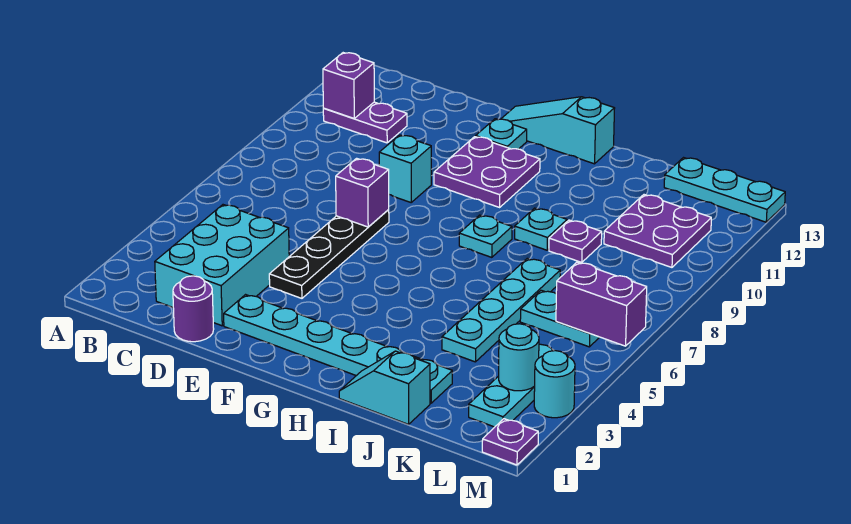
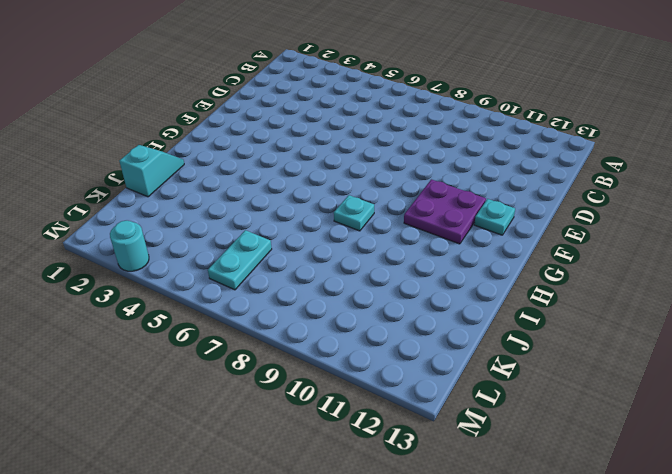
none -> purple plate B11:C11 level 1
none -> cyan brick C2:D4 level 1
none -> purple round brick D1 level 1

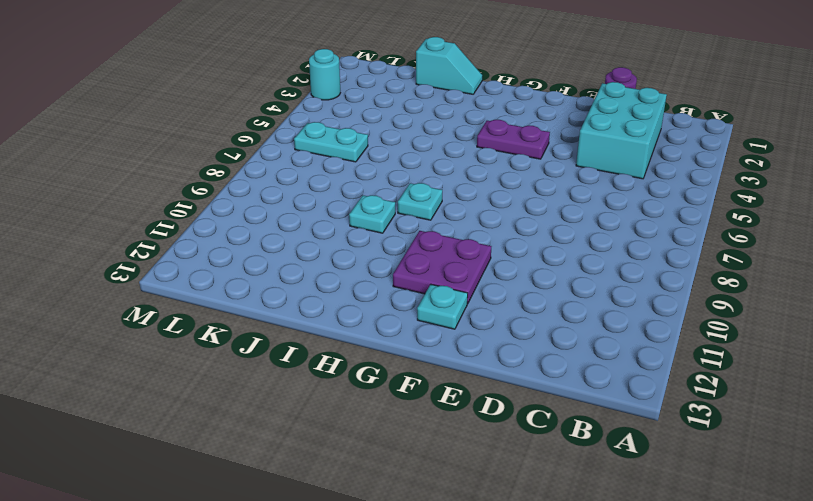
purple plate F4:G4 level 1 -> purple plate B11:C11 level 1
none -> cyan plate E2:J2 level 1
none -> black plate E4:E7 level 1
none -> cyan brick E9 level 1

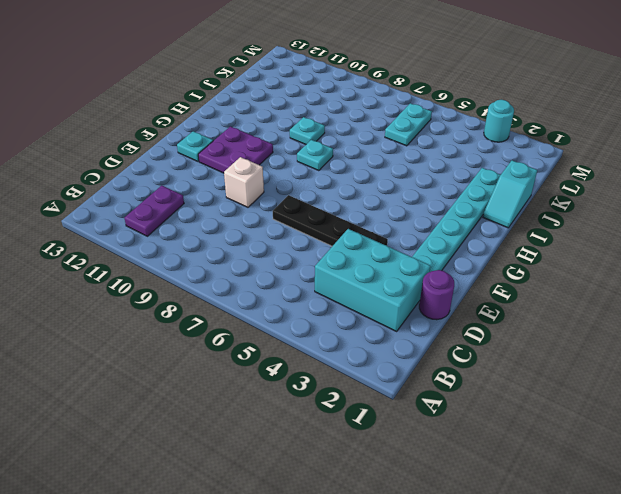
white brick E9 level 1 -> cyan brick E9 level 1
none -> cyan slope F13:H13 level 1 top H
none -> cyan plate J4:J7 level 1
none -> purple plate J9 level 1

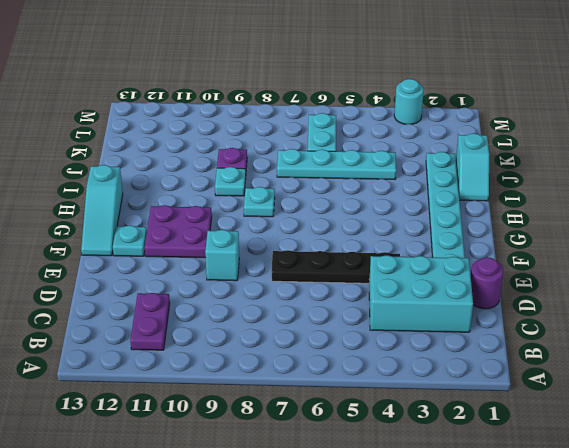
none -> purple plate K10:L11 level 1
none -> cyan plate K13:M13 level 1
none -> cyan plate L2:L4 level 1

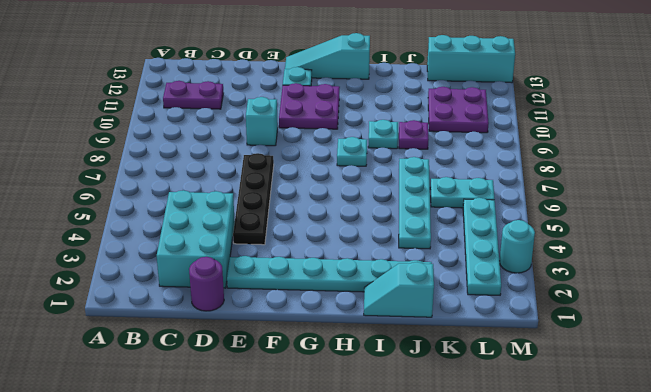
cyan brick K13:M13 level 1 -> cyan plate K13:M13 level 1
cyan plate L2:L5 level 1 -> cyan plate L2:L4 level 1
none -> purple plate M1 level 1
none -> purple brick B11 level 2
none -> purple brick E7 level 2

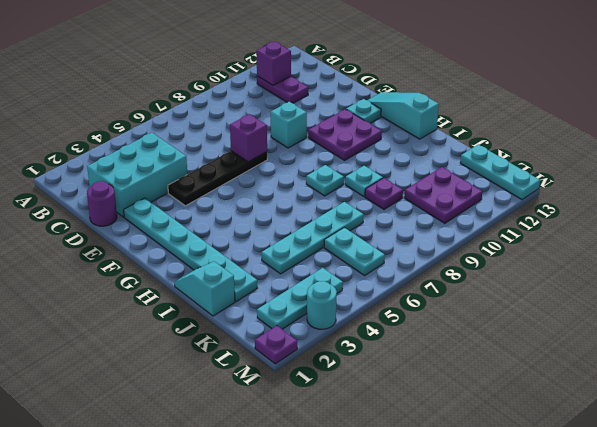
none -> cyan round brick L3 level 2
none -> purple brick L6:M6 level 2

